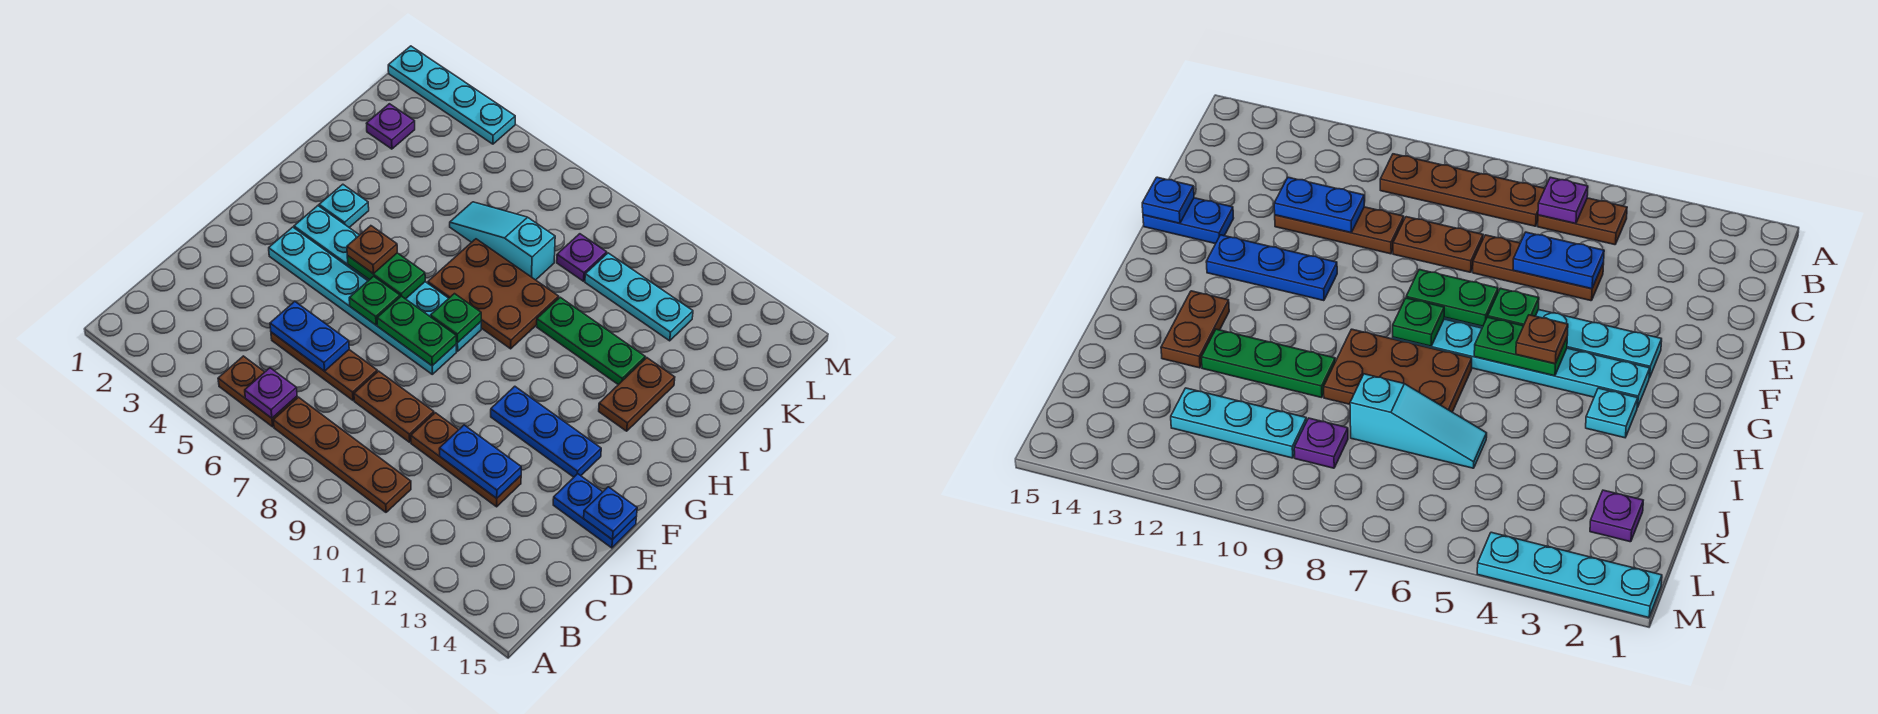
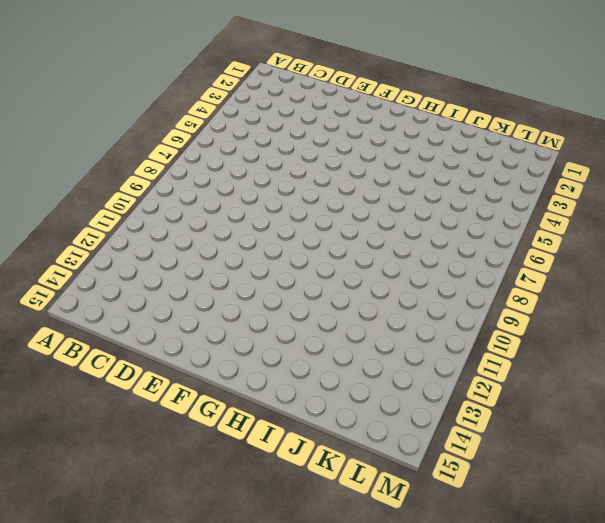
none -> brown plate B5:B6 level 1
none -> brown plate B7:B10 level 1
none -> brown plate D5:D7 level 1

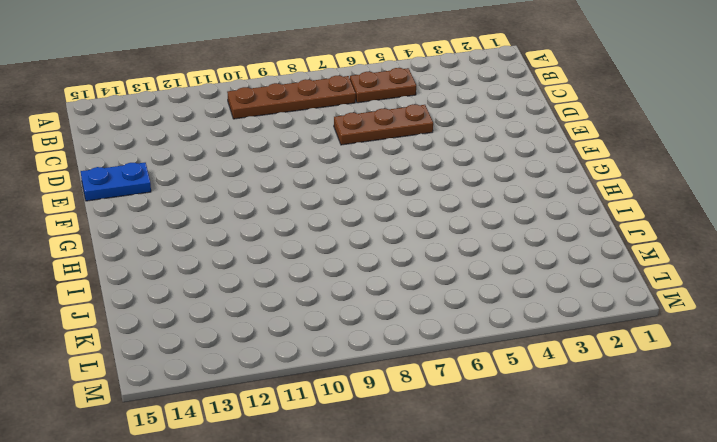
none -> brown plate D8:D9 level 1
none -> brown plate D10:D12 level 1
none -> cyan plate F3:F8 level 1

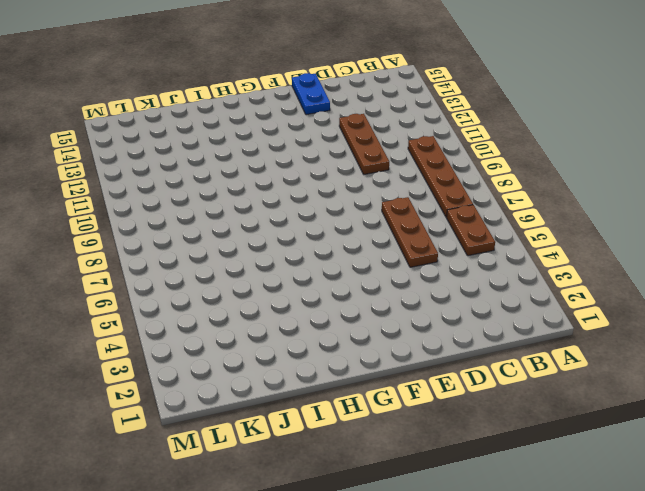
none -> brown plate D8:D9 level 1
none -> cyan plate F3:F8 level 1
none -> blue plate F11:F13 level 1

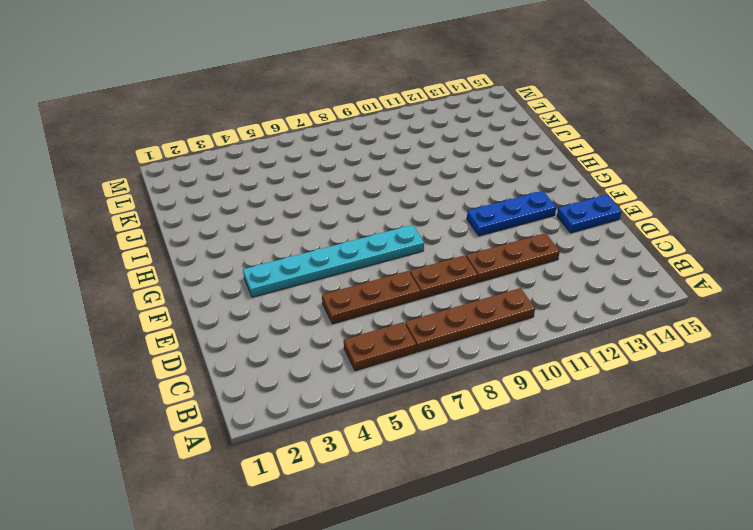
none -> cyan plate G3:G8 level 1
none -> cyan plate H3 level 1
none -> brown plate H7:I9 level 1

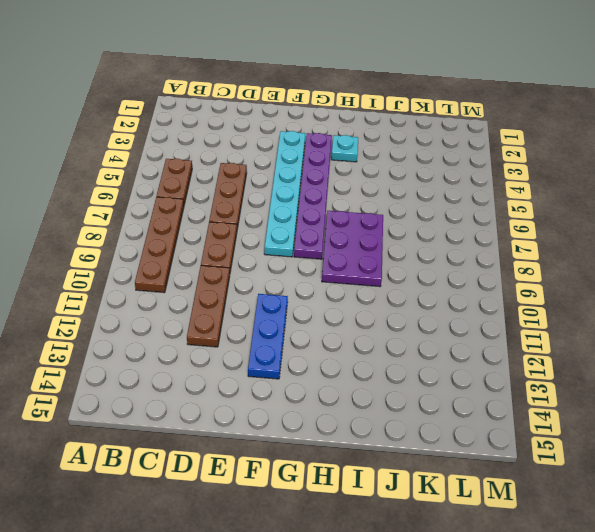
purple plate G3:G8 level 1 -> cyan plate G3:G8 level 1
purple plate H7:I9 level 1 -> brown plate H7:I9 level 1
none -> blue plate E14:E15 level 1
none -> brown plate H13:I13 level 1
none -> green plate I10:I12 level 1

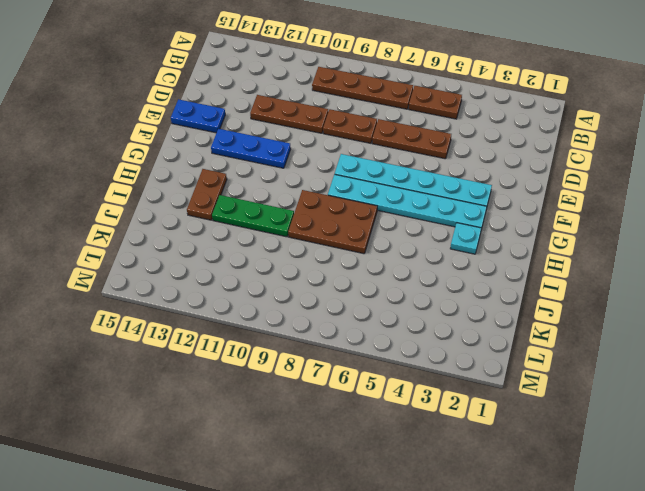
none -> cyan slope J6:J8 level 1 top 8
none -> purple plate K2 level 1
none -> purple plate K9 level 1

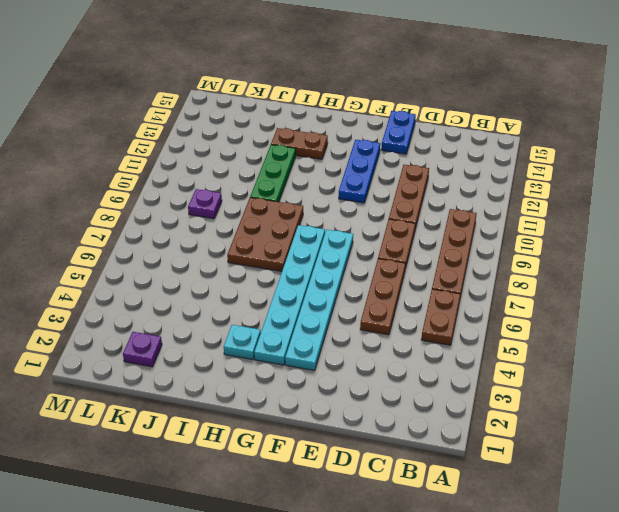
none -> cyan slope J6:J8 level 1 top 8
none -> cyan plate K10:K12 level 1
none -> cyan plate M1:M4 level 1

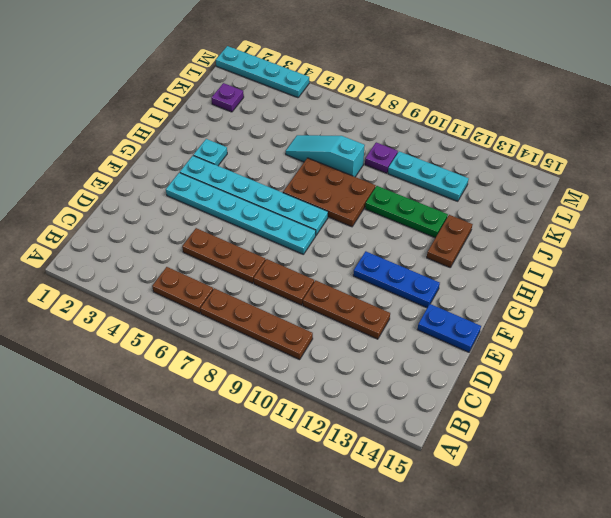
none -> purple plate B6 level 2
none -> blue plate D5:D6 level 2
none -> blue plate D11:D12 level 2

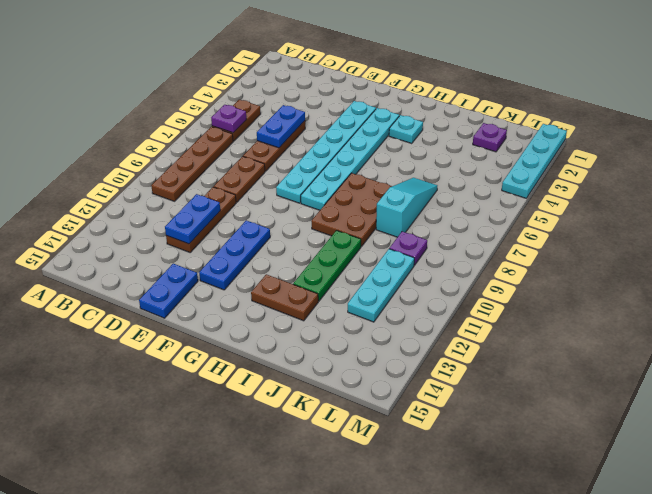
none -> blue plate E15 level 2
none -> green plate F6 level 2
none -> green plate F7:F8 level 2

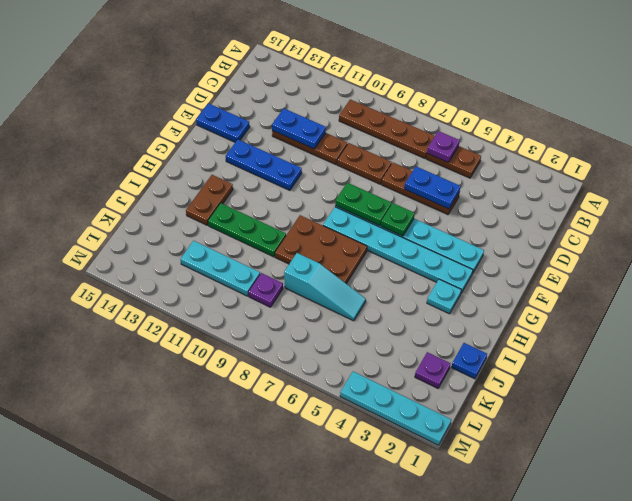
blue plate J1 level 1 -> blue plate E15 level 2
none -> green plate G5:G6 level 2
none -> green plate G8 level 2
none -> brown plate G5 level 3

